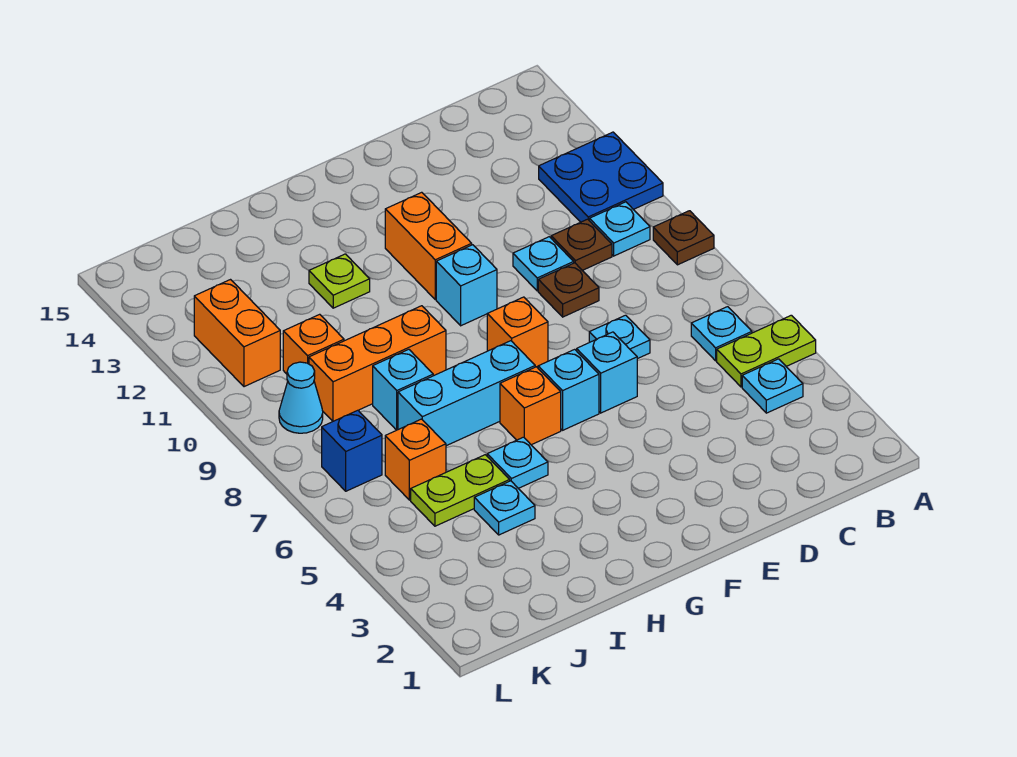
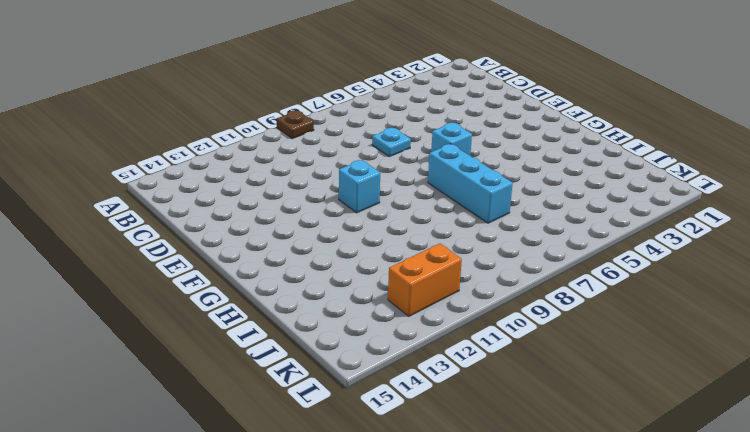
none -> lime plate A5:B5 level 1
none -> blue plate A11:B12 level 1
none -> cyan plate B4 level 1

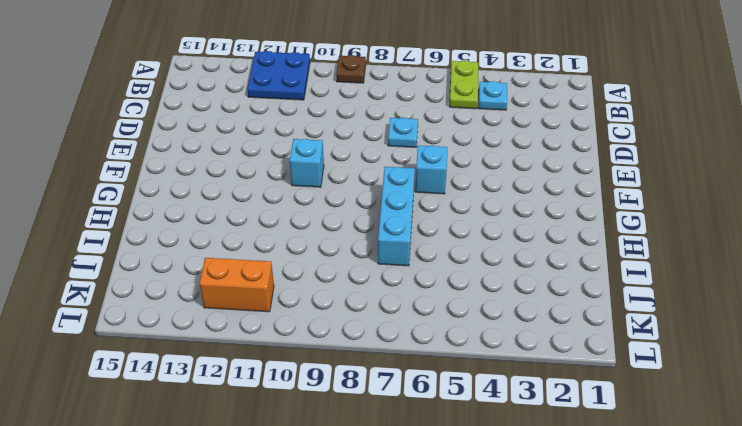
none -> cyan plate B6 level 1
none -> cyan plate B10 level 1
none -> brown plate C10 level 1

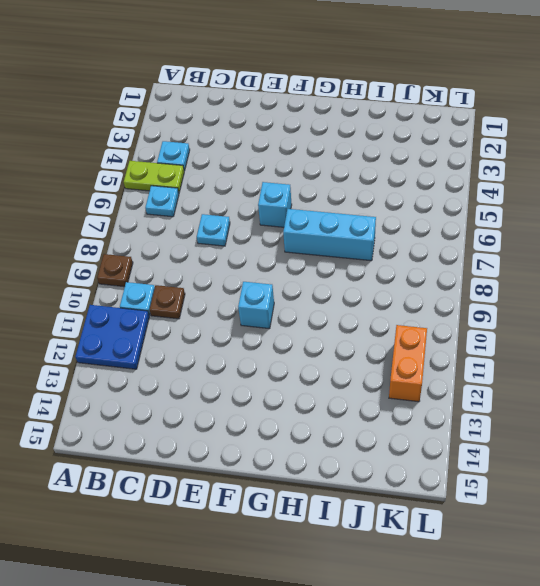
none -> brown plate D9 level 1
none -> cyan plate D10 level 1
none -> cyan brick E6 level 1

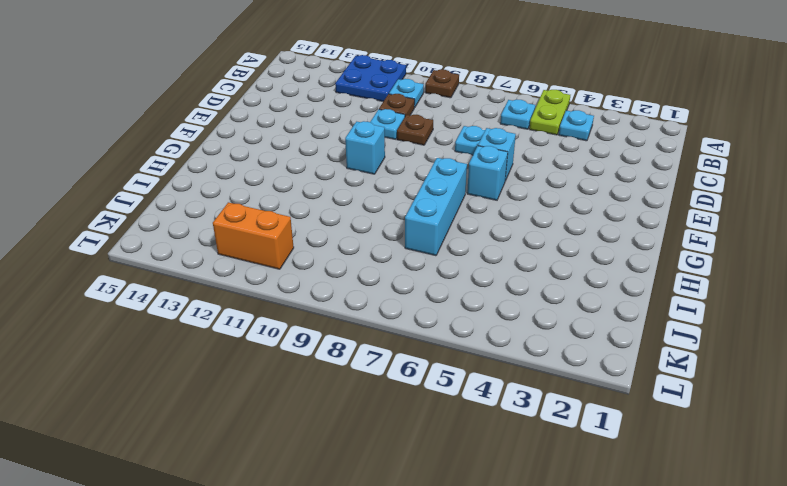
none -> orange brick F8 level 1
none -> orange brick F11:F12 level 1
none -> orange brick G6 level 1

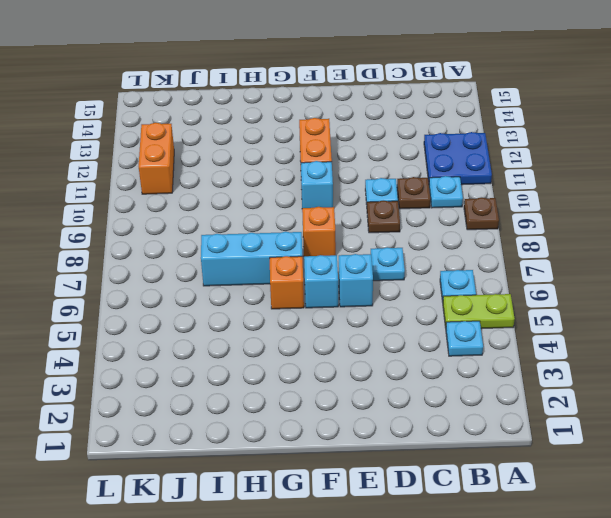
none -> cyan plate H5 level 1
none -> orange brick H9:J9 level 1
none -> lime plate H12 level 1

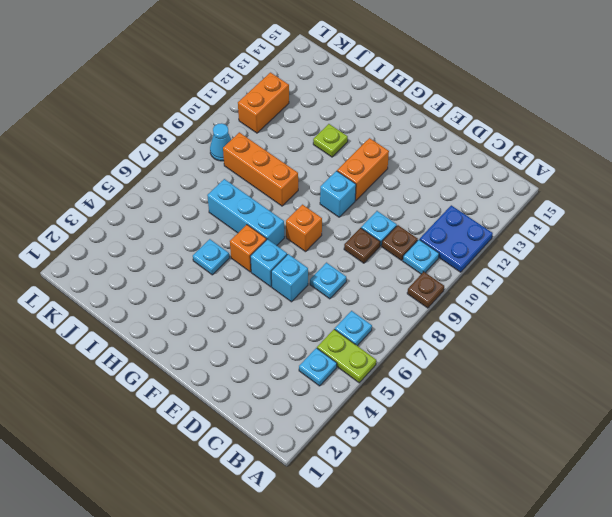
none -> cyan plate I4 level 1
none -> lime plate I5:J5 level 1
none -> cyan brick I8 level 1

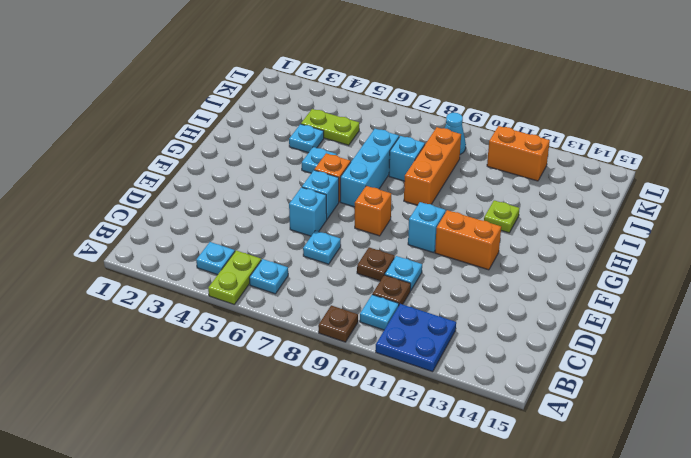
lime plate J4:J5 level 1 -> lime plate I5:J5 level 1
none -> orange brick J6 level 1
none -> orange brick J10 level 1
none -> blue brick K7 level 1

